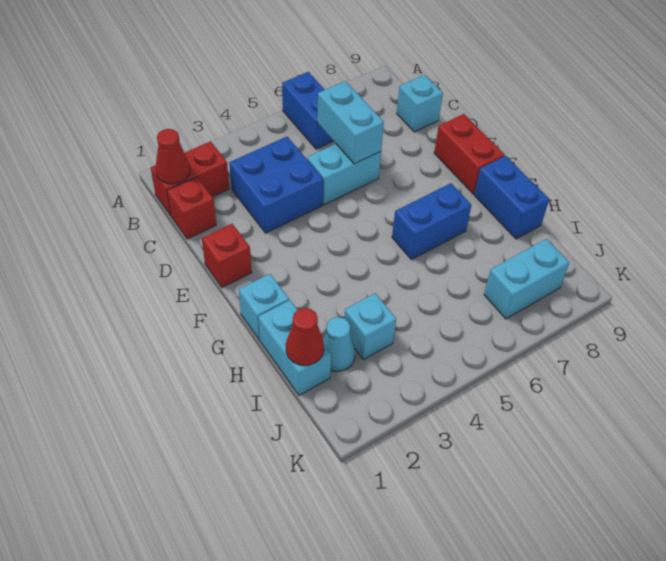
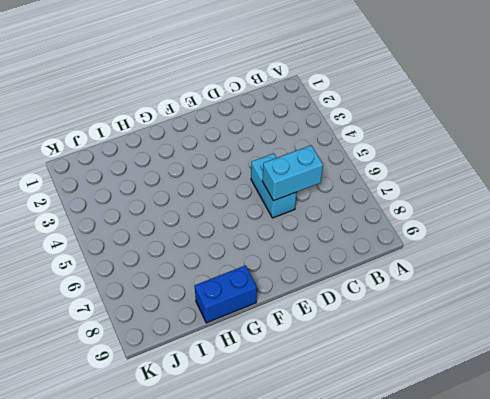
none -> blue brick A6:B6 level 1
none -> red brick B1:B2 level 1
none -> red brick C1 level 1

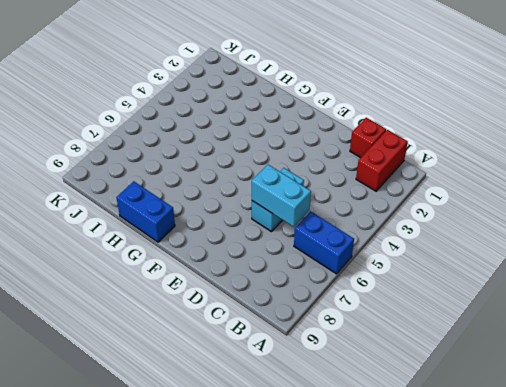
none -> blue brick C3:D4 level 1
none -> cyan brick C9 level 1
none -> red brick E1 level 1

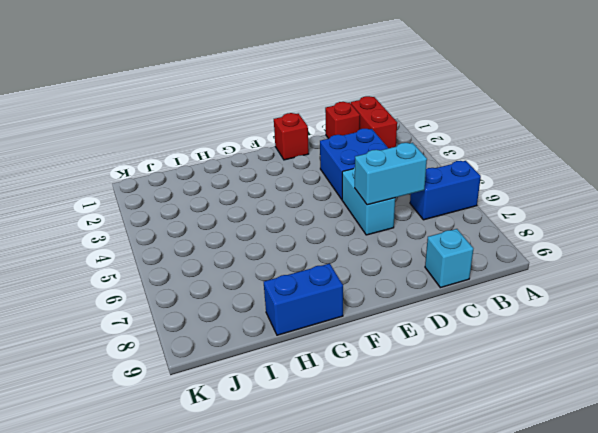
none -> red brick E9:F9 level 1
none -> cyan brick G1 level 1
none -> blue brick G6:G7 level 1

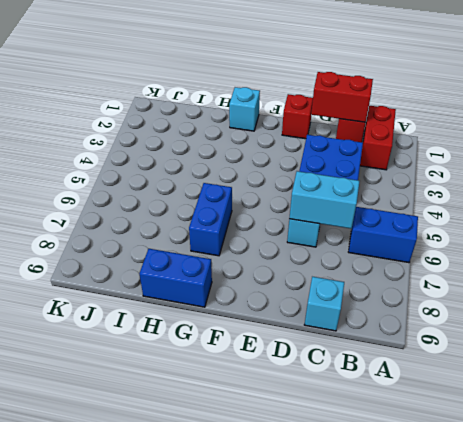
red brick C1:D1 level 2 -> red brick E9:F9 level 1
none -> cyan brick H1:I1 level 1
none -> cyan cone I2 level 1
none -> cyan brick I3 level 1

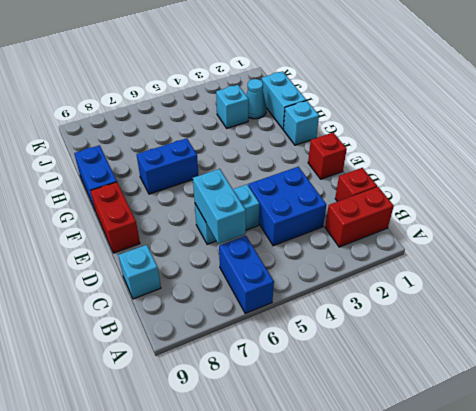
none -> cyan brick J7:J8 level 1
none -> red cone B1 level 2
none -> red cone I1 level 2

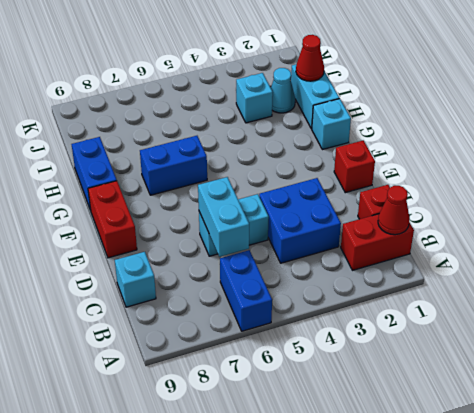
none -> cyan brick J7:J8 level 1

